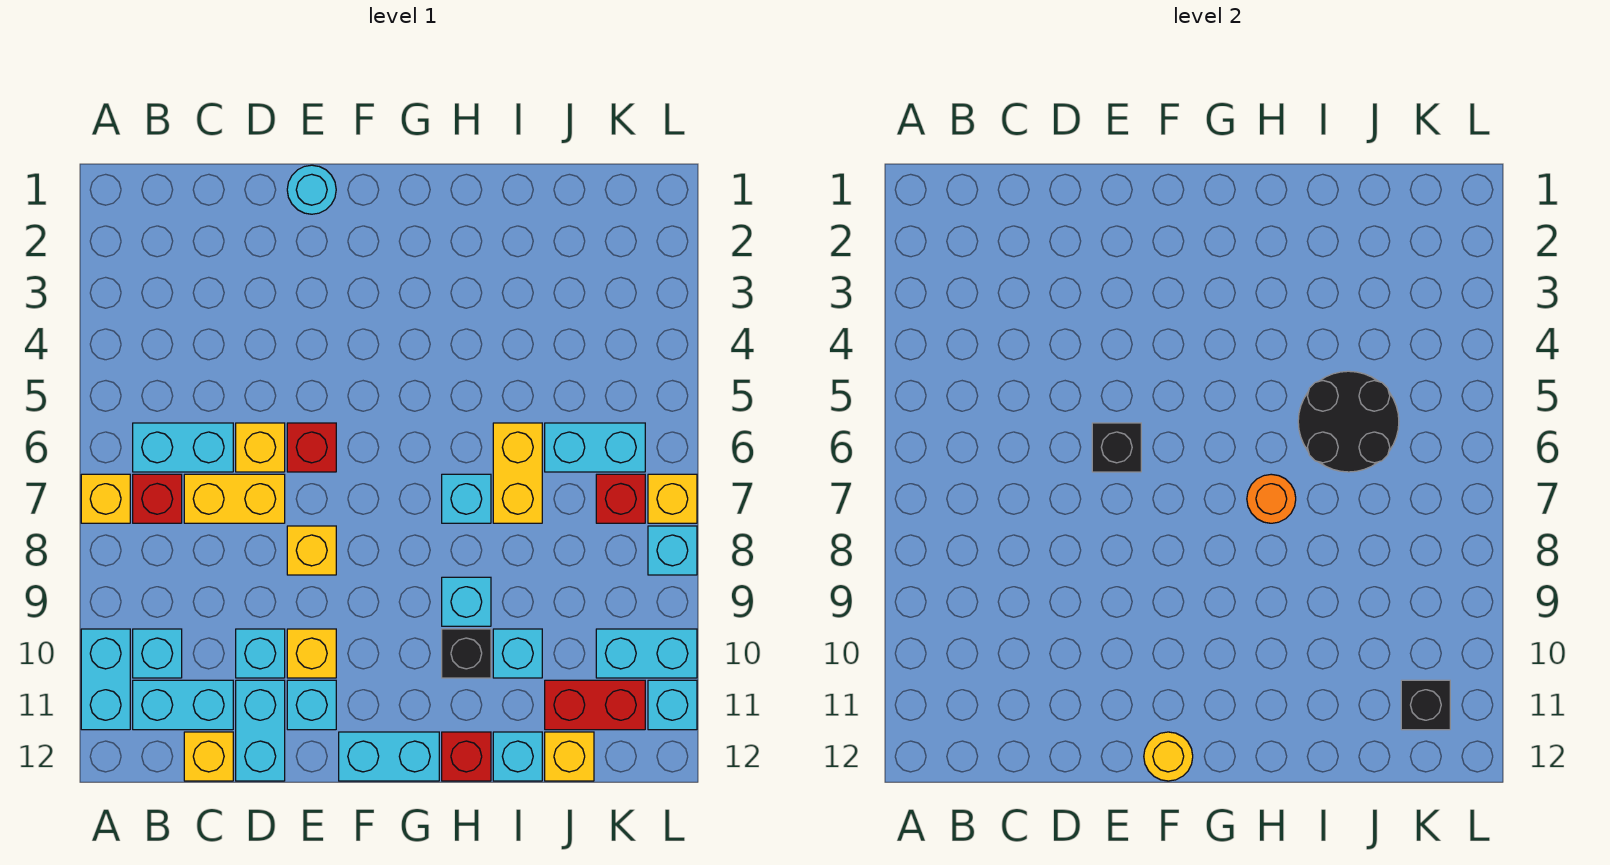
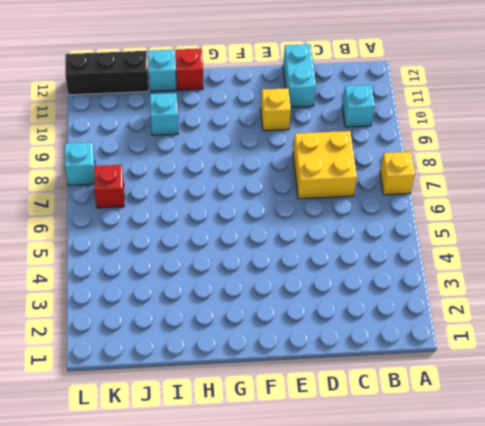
yellow brick C7:D8 level 1 -> yellow brick C7:D7 level 1
black brick J12:L12 level 1 -> yellow brick J12 level 1
none -> cyan brick A10:A11 level 1
none -> cyan brick B6:C6 level 1
none -> red brick B7 level 1
none -> cyan brick B11:C11 level 1

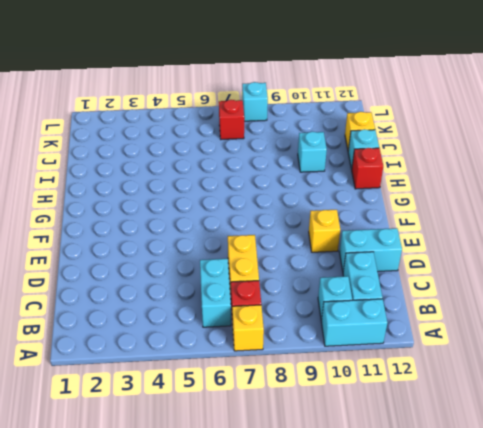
none -> yellow brick C12 level 1
none -> yellow brick D6 level 1
none -> cyan brick D10 level 1
none -> cyan round brick E1 level 1

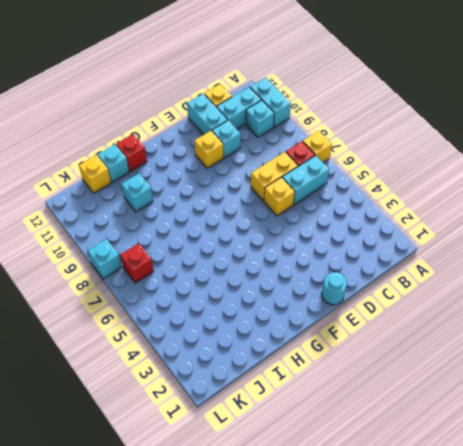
none -> red brick E6 level 1
none -> yellow brick E8 level 1
none -> cyan brick E11 level 1
none -> cyan brick F12:G12 level 1

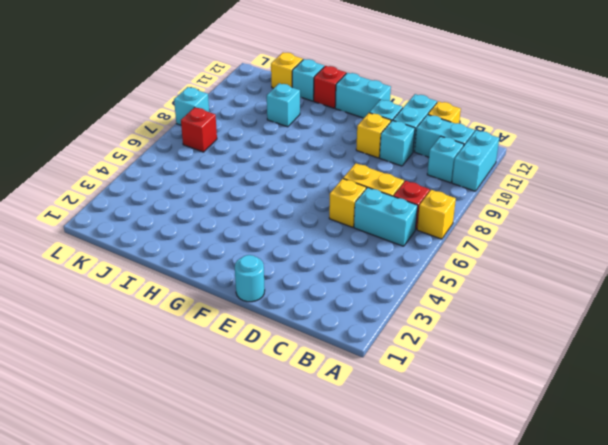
none -> red brick E6 level 1
none -> yellow brick E8 level 1
none -> cyan brick H7 level 1
none -> cyan brick H9 level 1

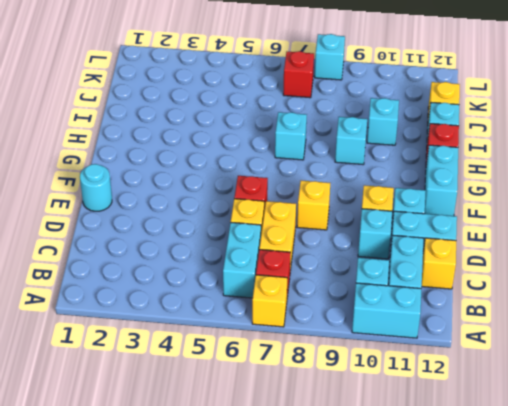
none -> black brick H10 level 1
none -> yellow brick I6:I7 level 1
none -> cyan brick J6:K6 level 1
none -> red brick J11:K11 level 1

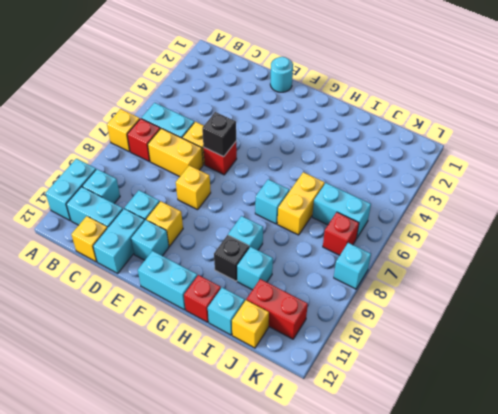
none -> cyan brick K10:L10 level 1
none -> yellow brick L7 level 1
none -> cyan brick L11 level 1
none -> yellow round brick F12 level 2

